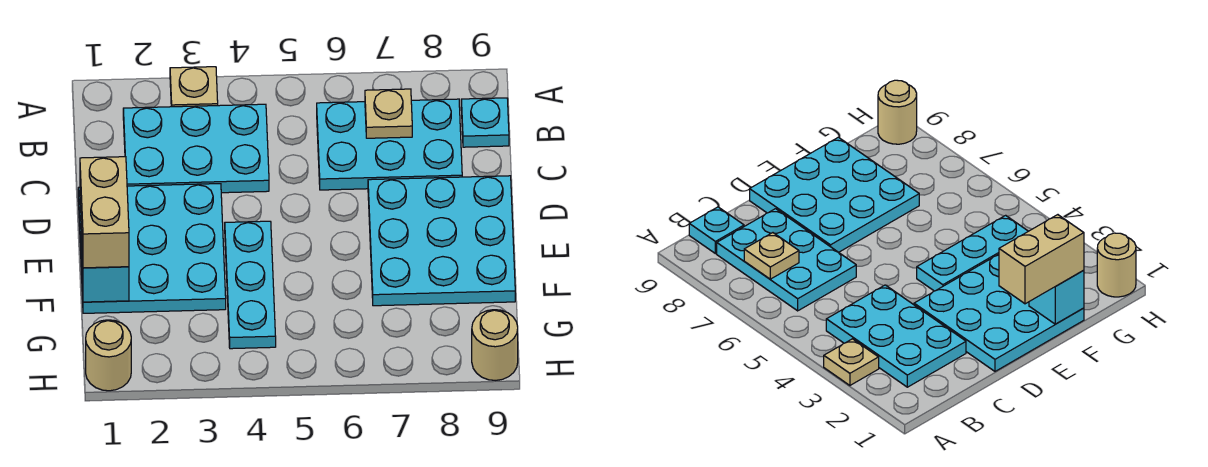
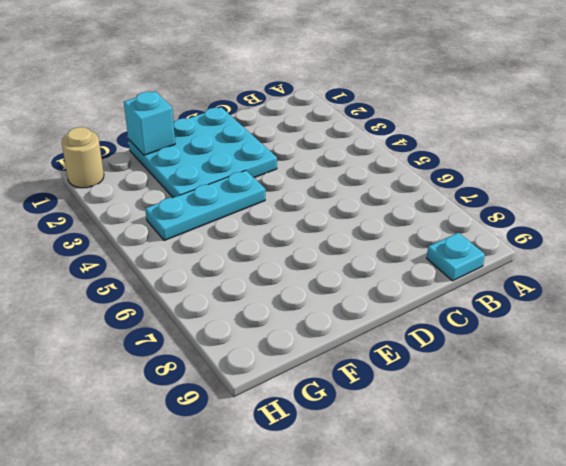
none -> tan plate A3 level 1
none -> cyan plate B2:C4 level 1
none -> cyan plate B6:C8 level 1

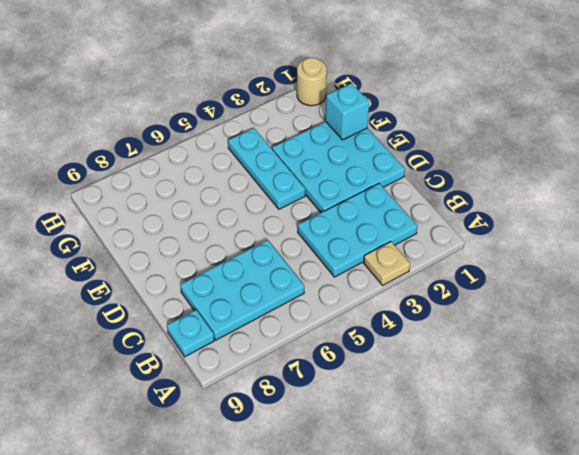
none -> cyan plate D7:F9 level 1
none -> tan round brick H9 level 1
none -> tan plate B7 level 2

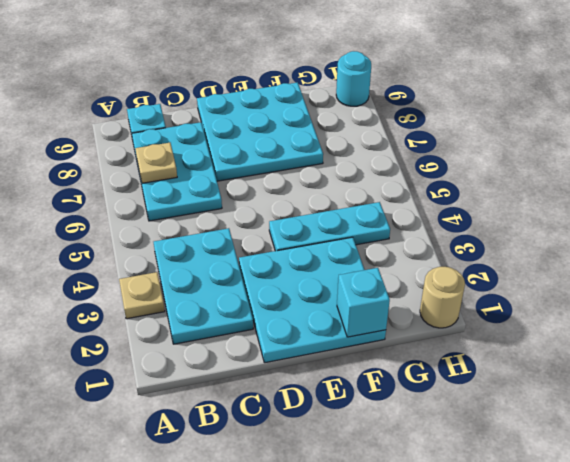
cyan round brick H9 level 1 -> tan round brick H9 level 1
none -> tan brick E1:F1 level 3

